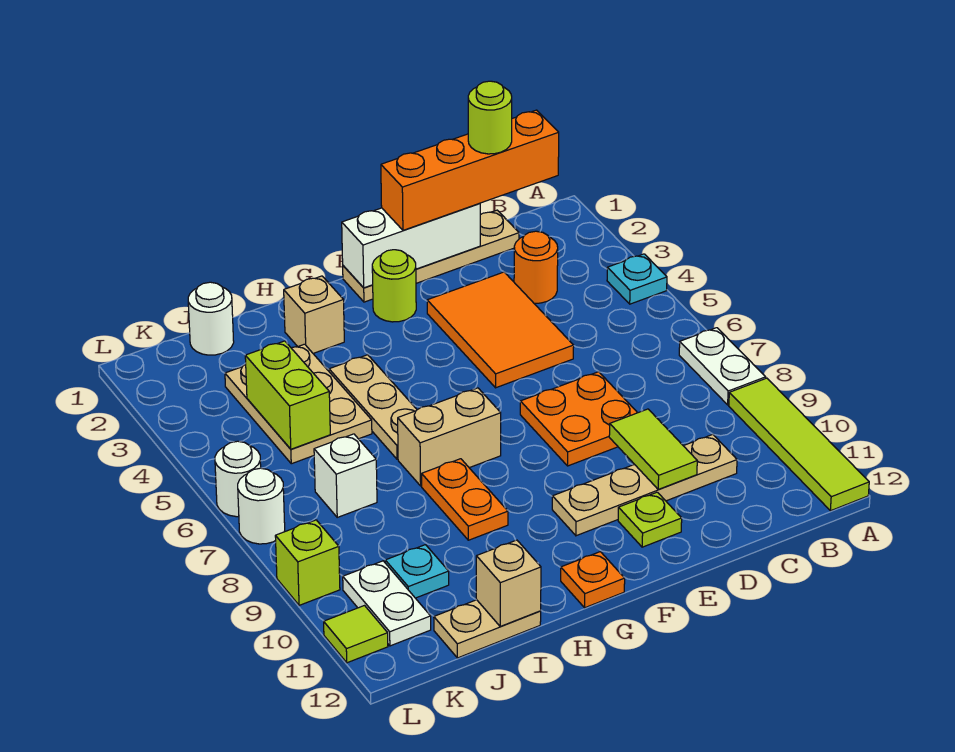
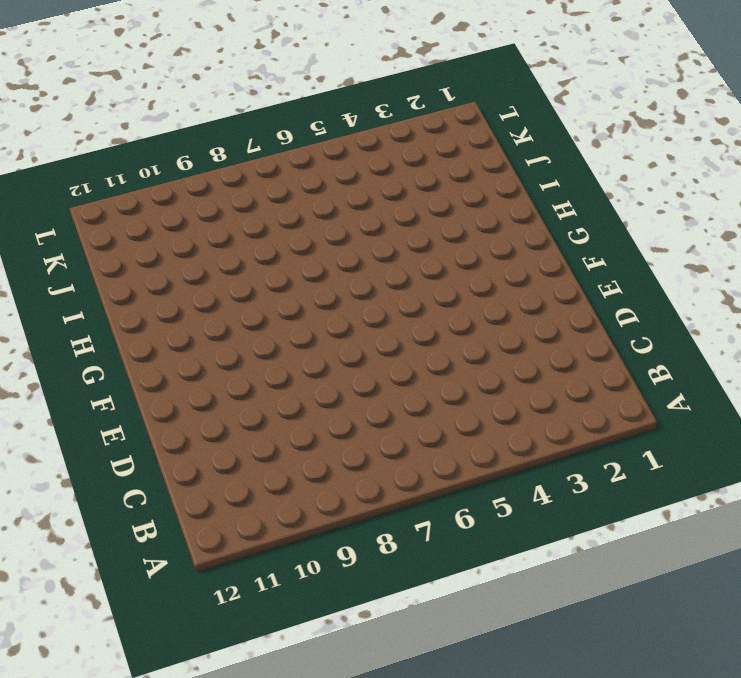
none -> cyan plate A4 level 1
none -> white plate A7:A8 level 1
none -> lime tile A9:A12 level 1
none -> tan plate C1:F1 level 1

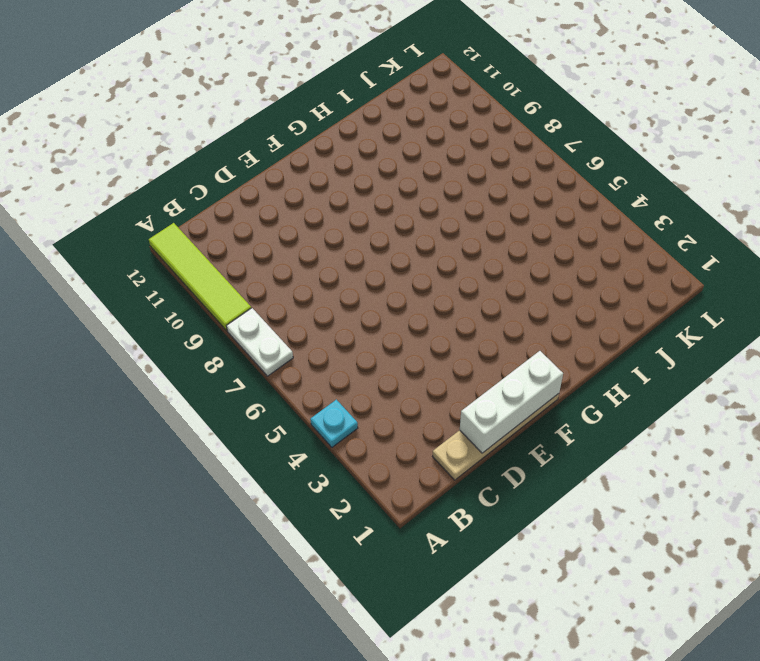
none -> orange round brick C3 level 1
none -> tan plate C10:F10 level 1
none -> orange tile D3:E5 level 1
none -> orange plate D7:E8 level 1

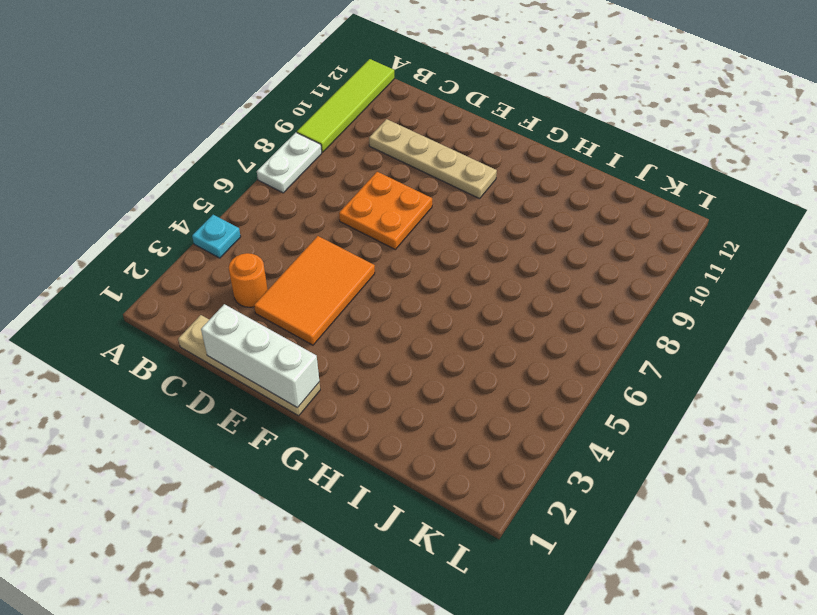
none -> lime plate E11 level 1
none -> lime round brick F2 level 1
none -> tan brick G7:H7 level 1
none -> orange plate G12 level 1

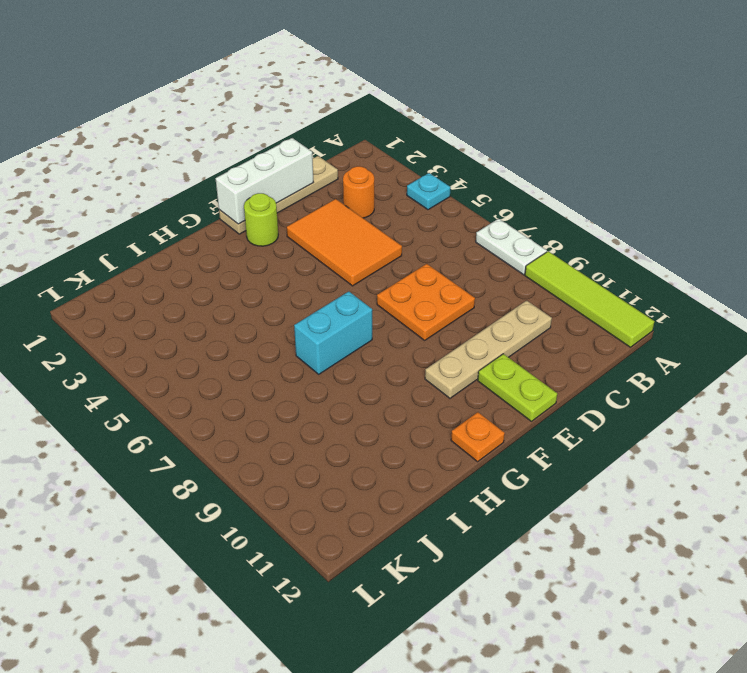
lime plate E11:E12 level 1 -> lime plate E11 level 1
cyan brick G7:H7 level 1 -> tan brick G7:H7 level 1
none -> tan brick H2 level 1
none -> tan plate H4:H6 level 1
none -> orange plate H8:H9 level 1
none -> tan plate I3:J5 level 1

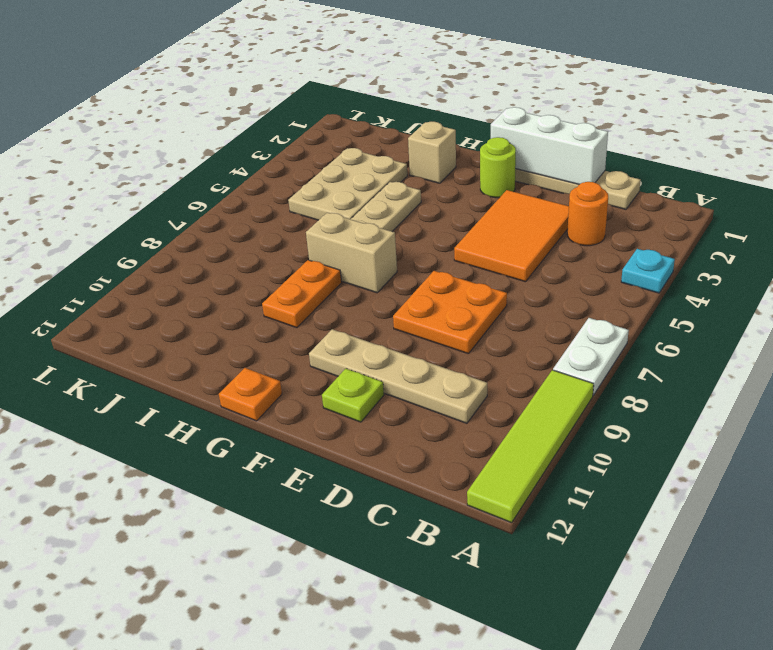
none -> tan plate I12:J12 level 1
none -> white round brick J1 level 1
none -> white brick J7 level 1
none -> cyan plate J10 level 1

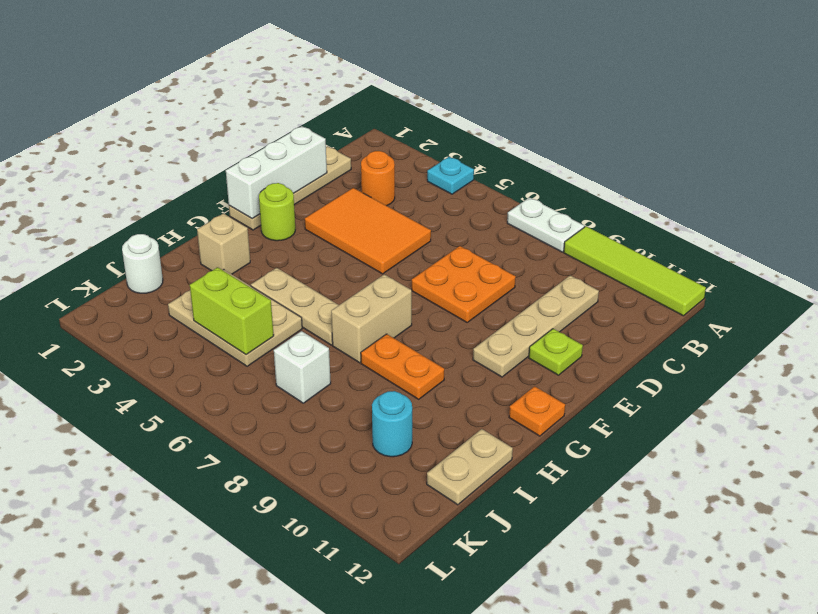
cyan round brick J10 level 1 -> cyan plate J10 level 1
none -> white plate K10:K11 level 1
none -> white round brick L6 level 1
none -> white round brick L7 level 1
none -> lime brick L9 level 1

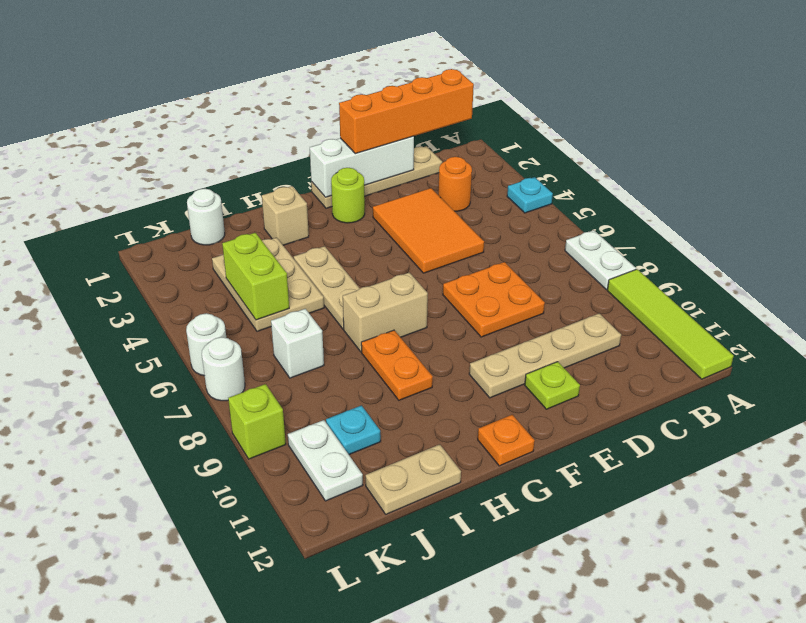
none -> lime tile L11 level 1
none -> lime tile D9:D10 level 2
none -> tan brick I12 level 2
none -> lime round brick C1 level 4

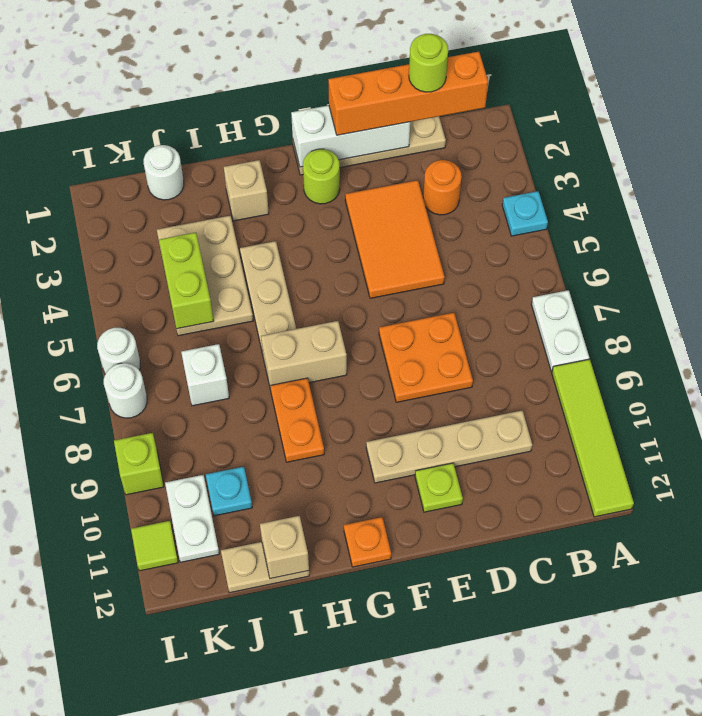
none -> lime tile D9:D10 level 2

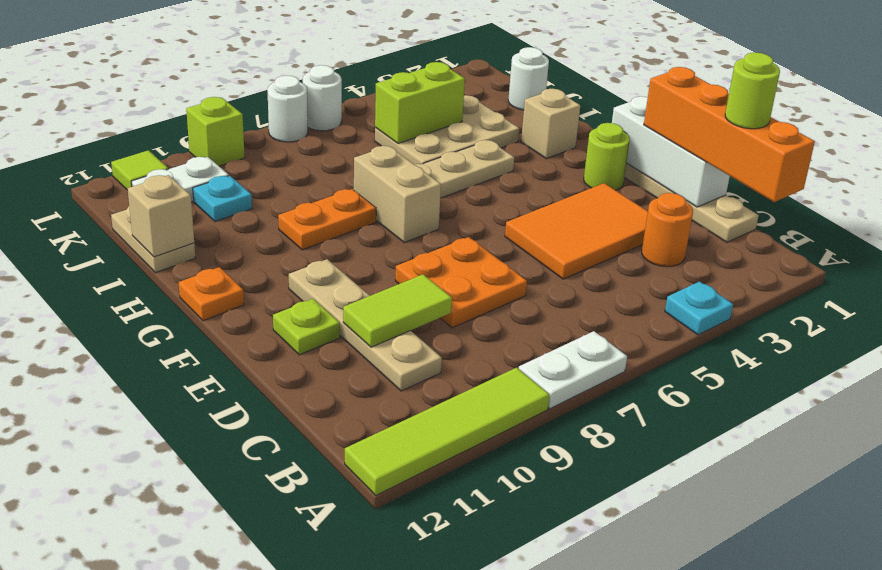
none -> white brick J7 level 1

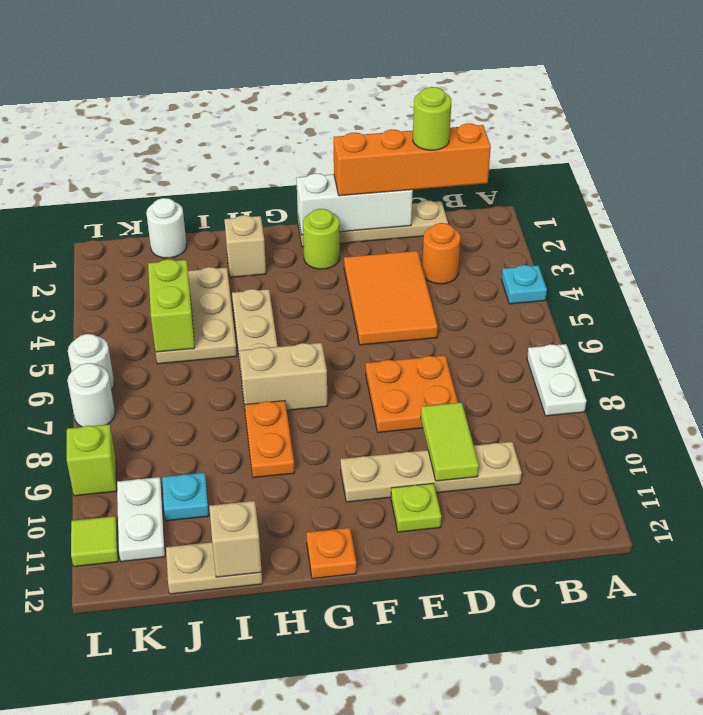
none -> lime tile A9:A12 level 1
none -> white brick J7 level 1

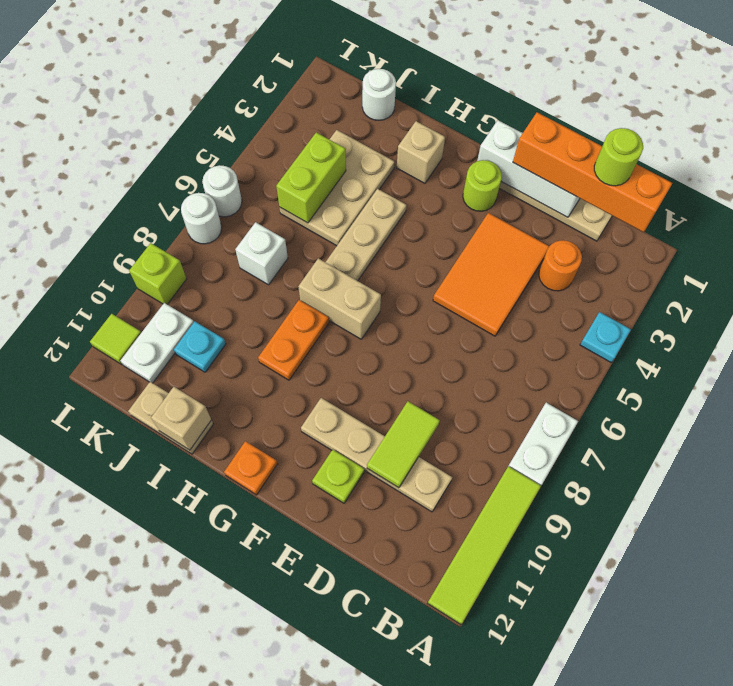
none -> orange plate D7:E8 level 1

